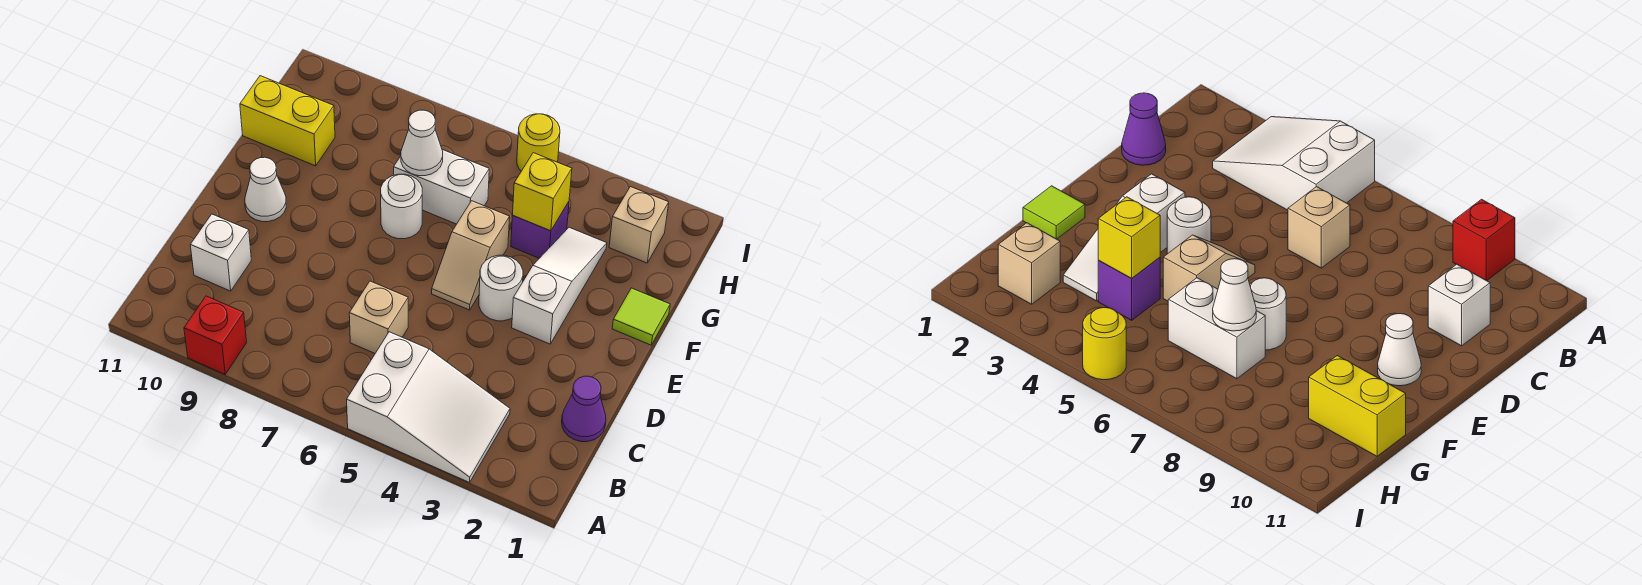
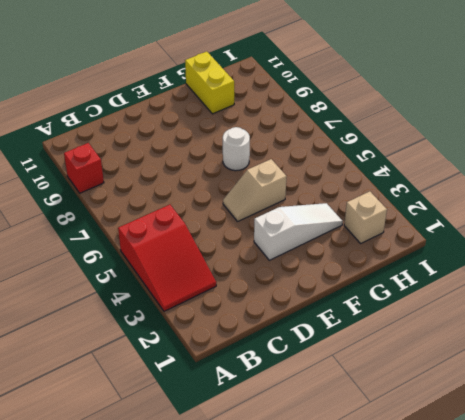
red slope A3:B5 level 1 top 5 -> white slope A3:B5 level 1 top 5
none -> purple cone C1 level 1
none -> tan brick C6 level 1
none -> white brick C10 level 1

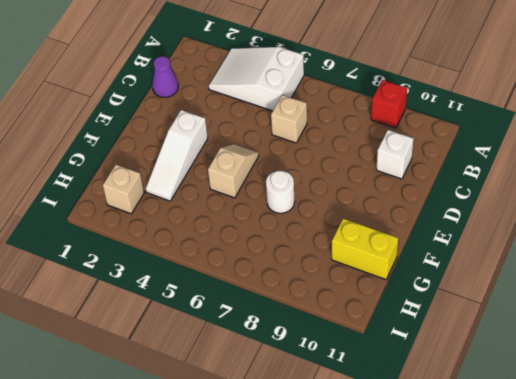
none -> white round brick E4 level 1
none -> white cone E10 level 1
none -> lime tile F1 level 1

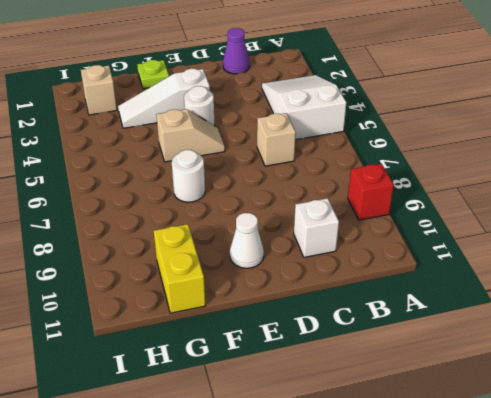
lime plate F1 level 1 -> lime tile F1 level 1
none -> purple brick G4 level 1
none -> white brick G6:G7 level 1
none -> yellow round brick I5 level 1

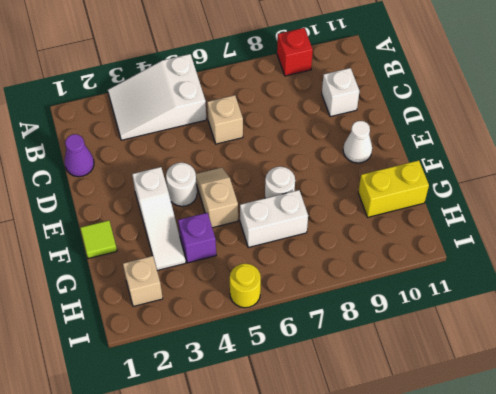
none -> yellow brick G4 level 2
none -> white cone G7 level 2

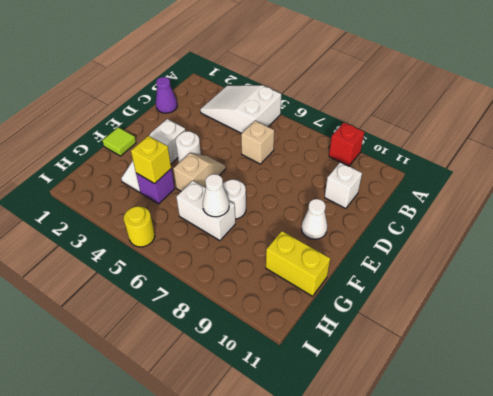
none -> tan brick H2 level 1

